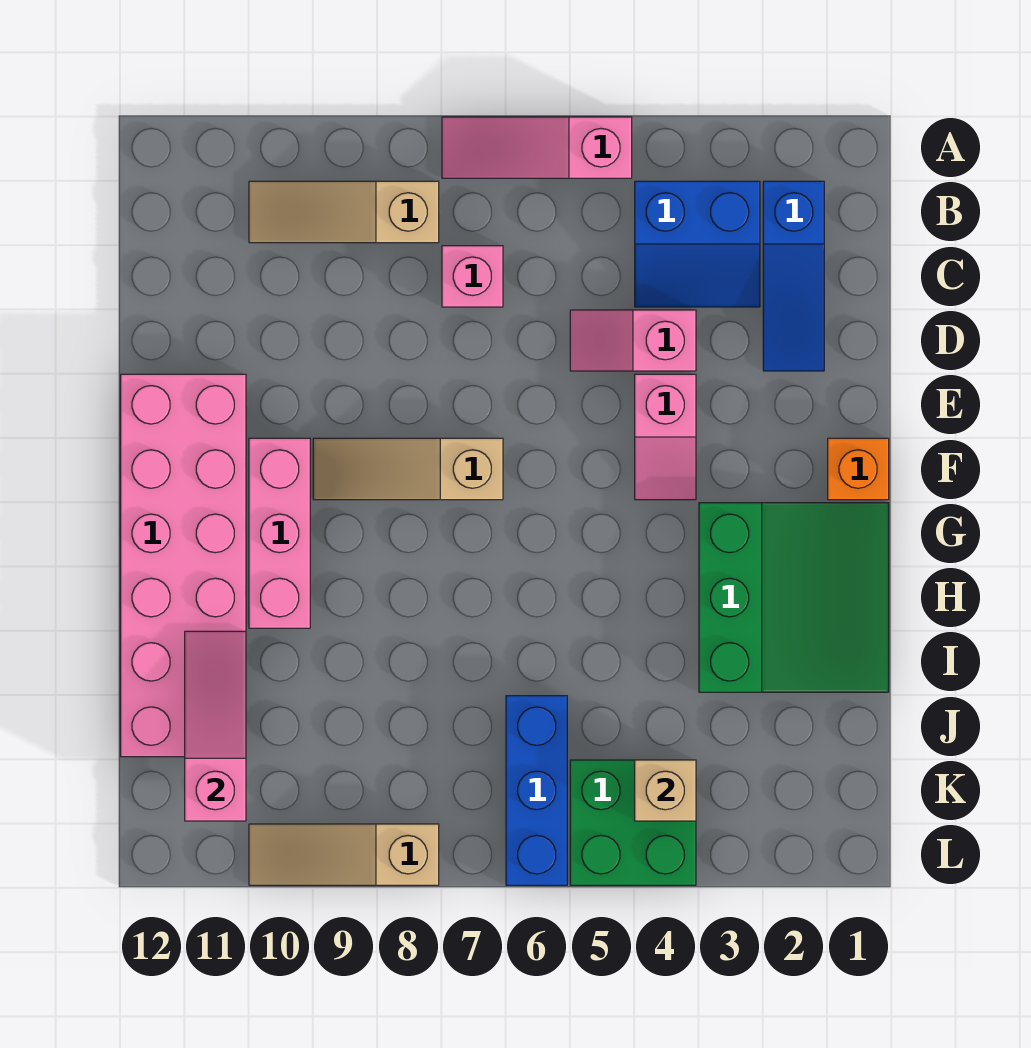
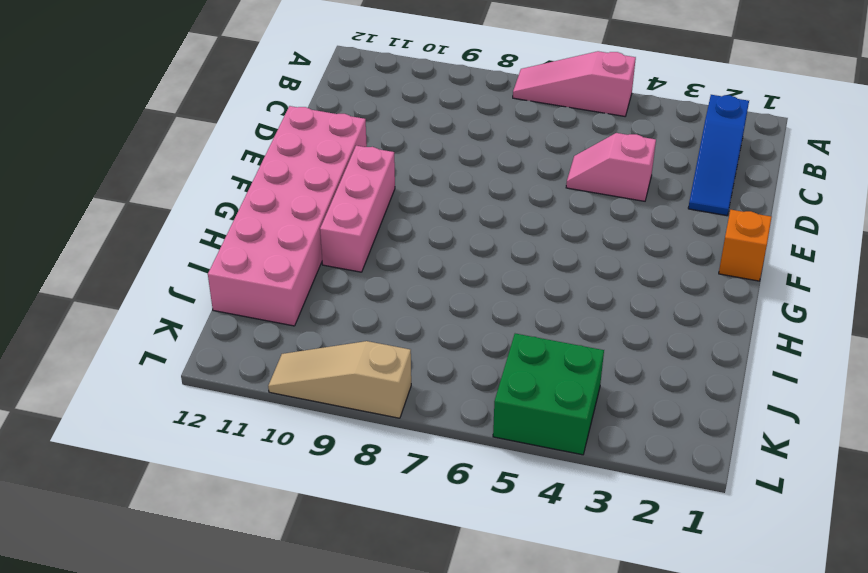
none -> blue slope B3:C4 level 1 top B
none -> tan slope B8:B10 level 1 top 8
none -> pink brick C7 level 1

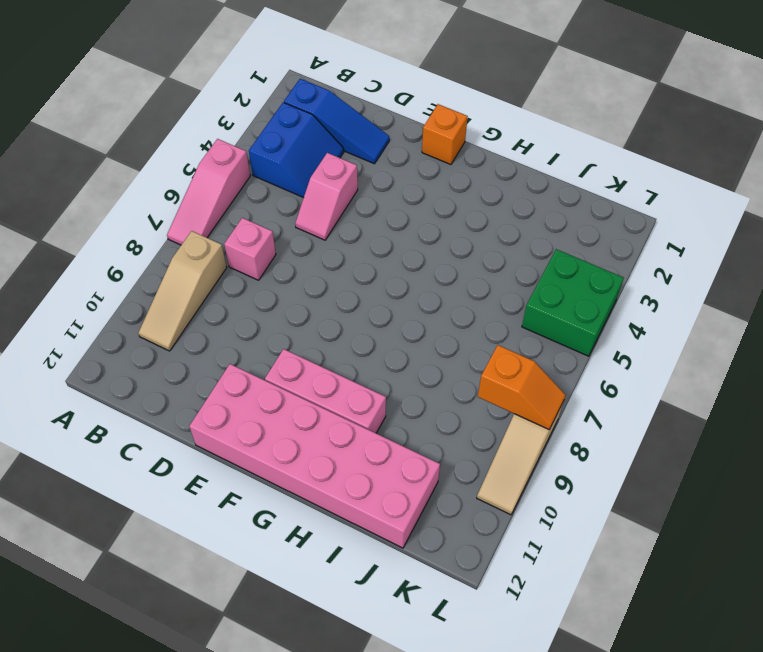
orange slope K8:L8 level 2 top K -> none
none -> pink slope E4:F4 level 1 top E
none -> tan slope F7:F9 level 1 top 7
none -> green slope G1:I3 level 1 top 3

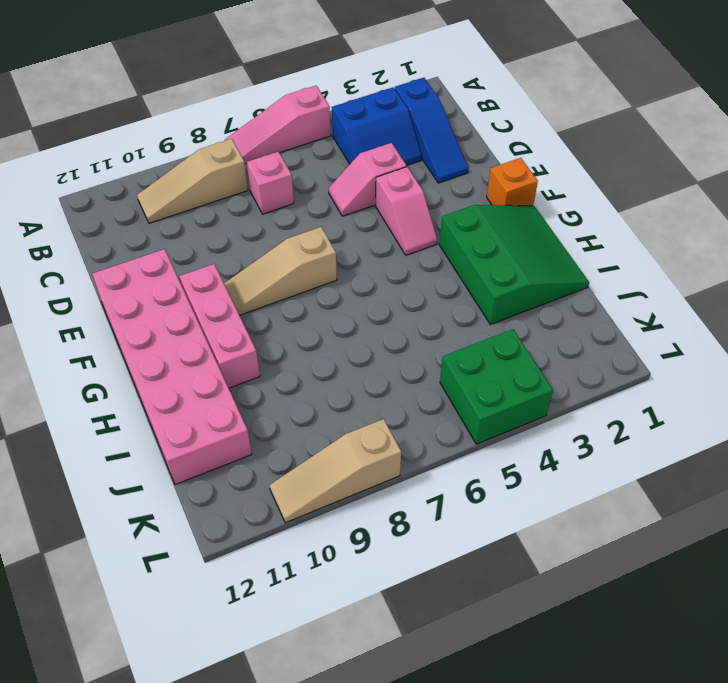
none -> blue brick J6:L6 level 1
none -> pink slope I11:K11 level 2 top K
none -> tan brick K4 level 2

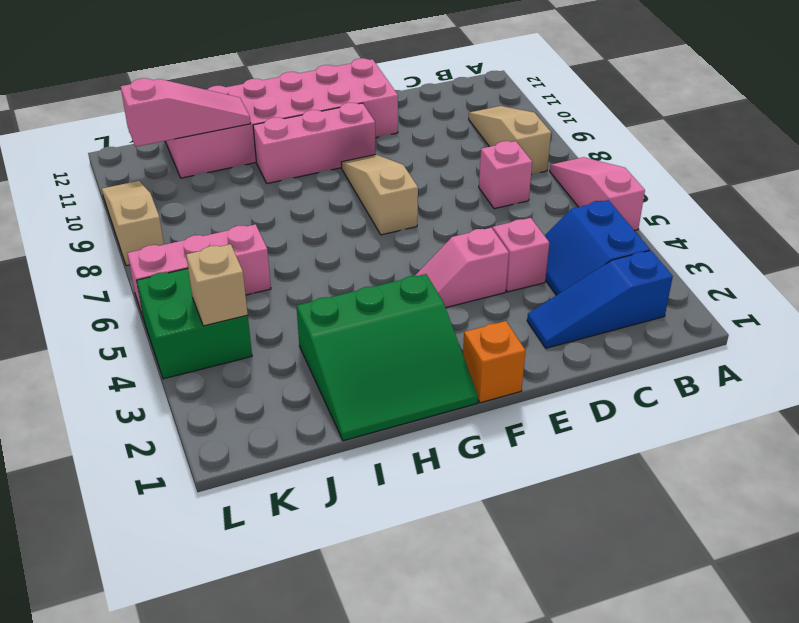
pink brick J6:L6 level 1 -> blue brick J6:L6 level 1

